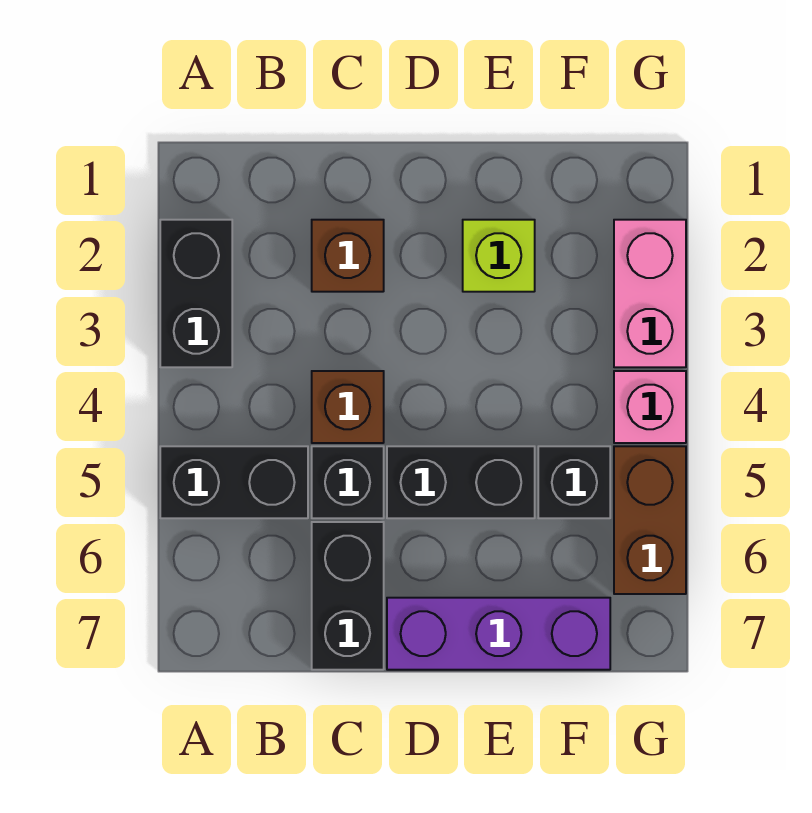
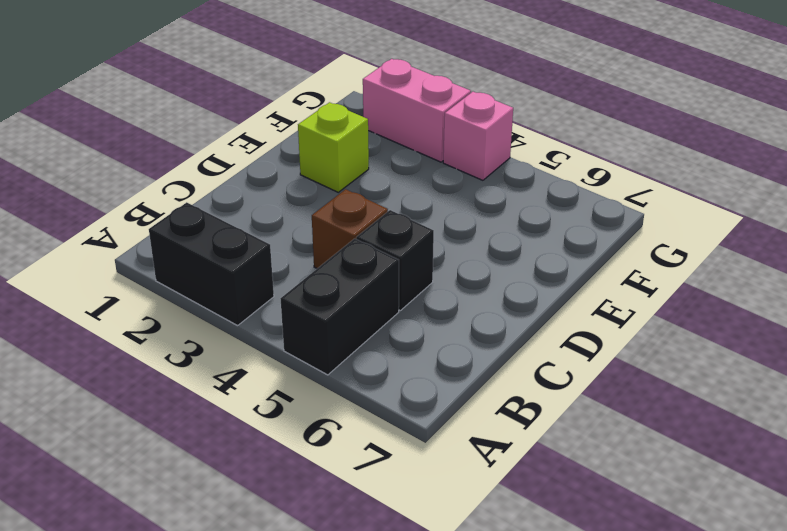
none -> brown brick C2 level 1
none -> black brick C6:C7 level 1
none -> black brick D5:E5 level 1

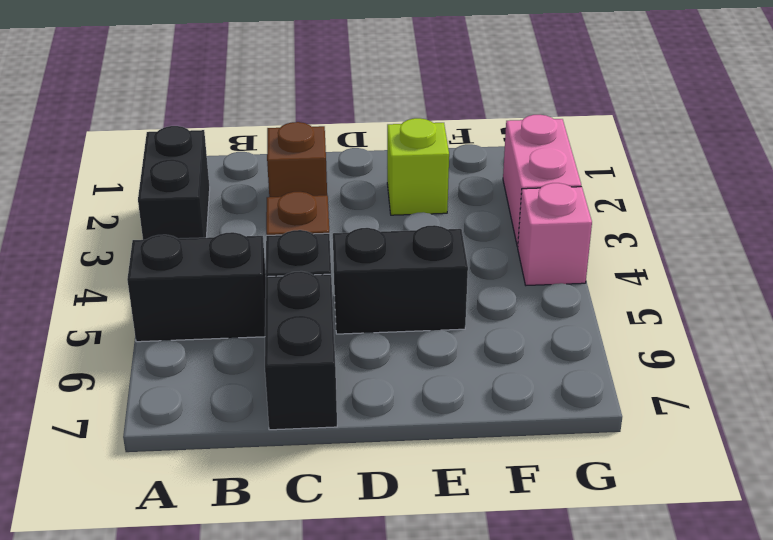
none -> purple brick D7:F7 level 1
none -> black brick F5 level 1
none -> brown brick G5:G6 level 1

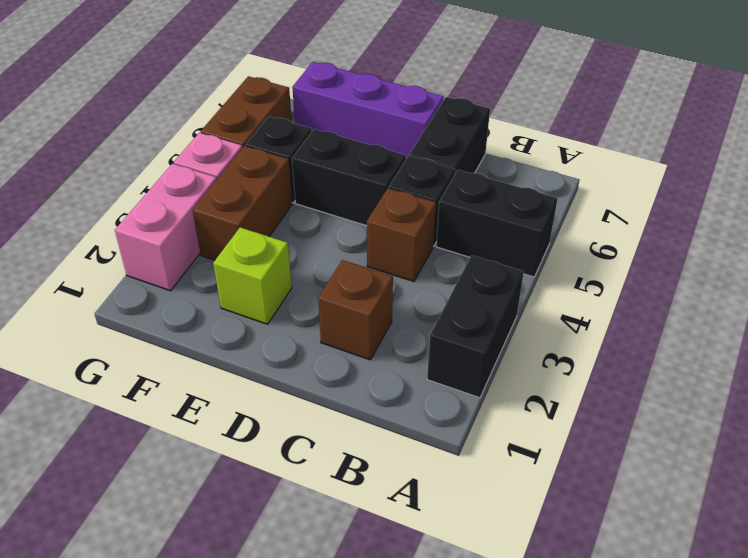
brown brick F3:F4 level 1 -> none

